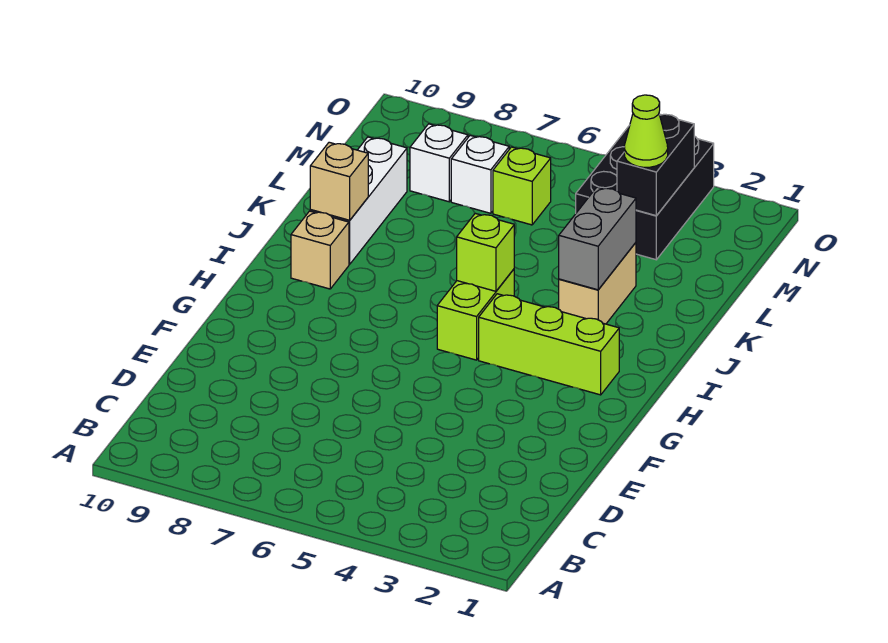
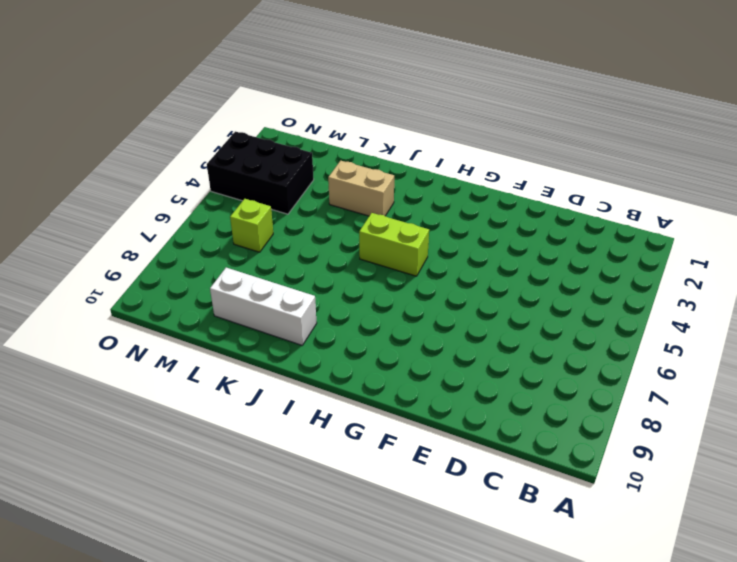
none -> lime brick H2:H4 level 1
none -> tan brick I9 level 1
none -> white brick M7 level 1

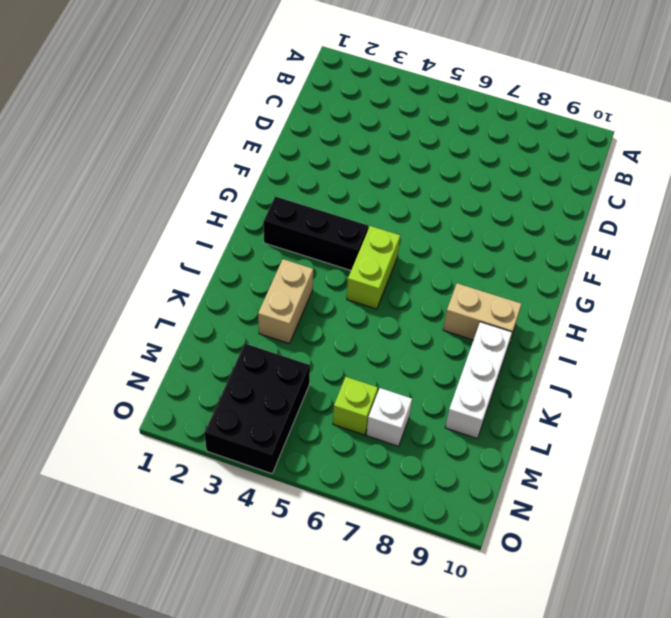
black brick H2:H4 level 1 -> lime brick H2:H4 level 1
tan brick I8:I9 level 1 -> tan brick I9 level 1
none -> white brick M8 level 1
none -> lime brick I5 level 2
none -> grey brick J3:K3 level 2

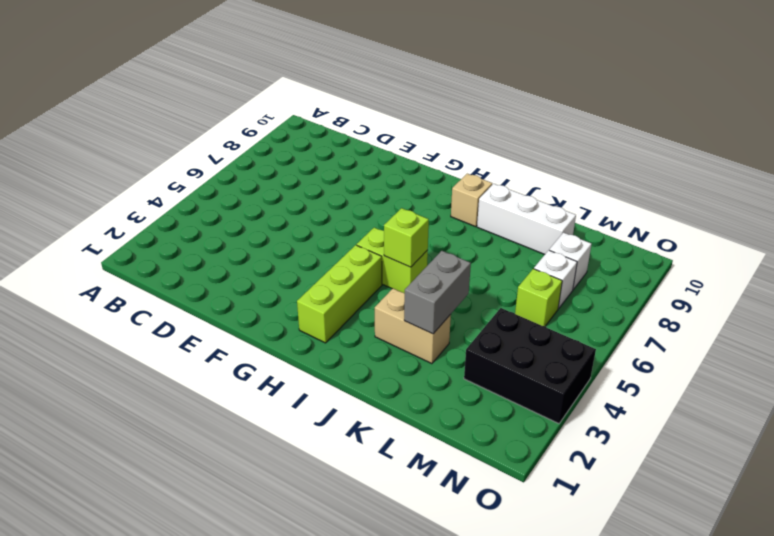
grey brick K3:K4 level 2 -> grey brick J3:K3 level 2
none -> tan brick J9 level 2
none -> black brick M3:N3 level 2
none -> lime cone M3 level 3

